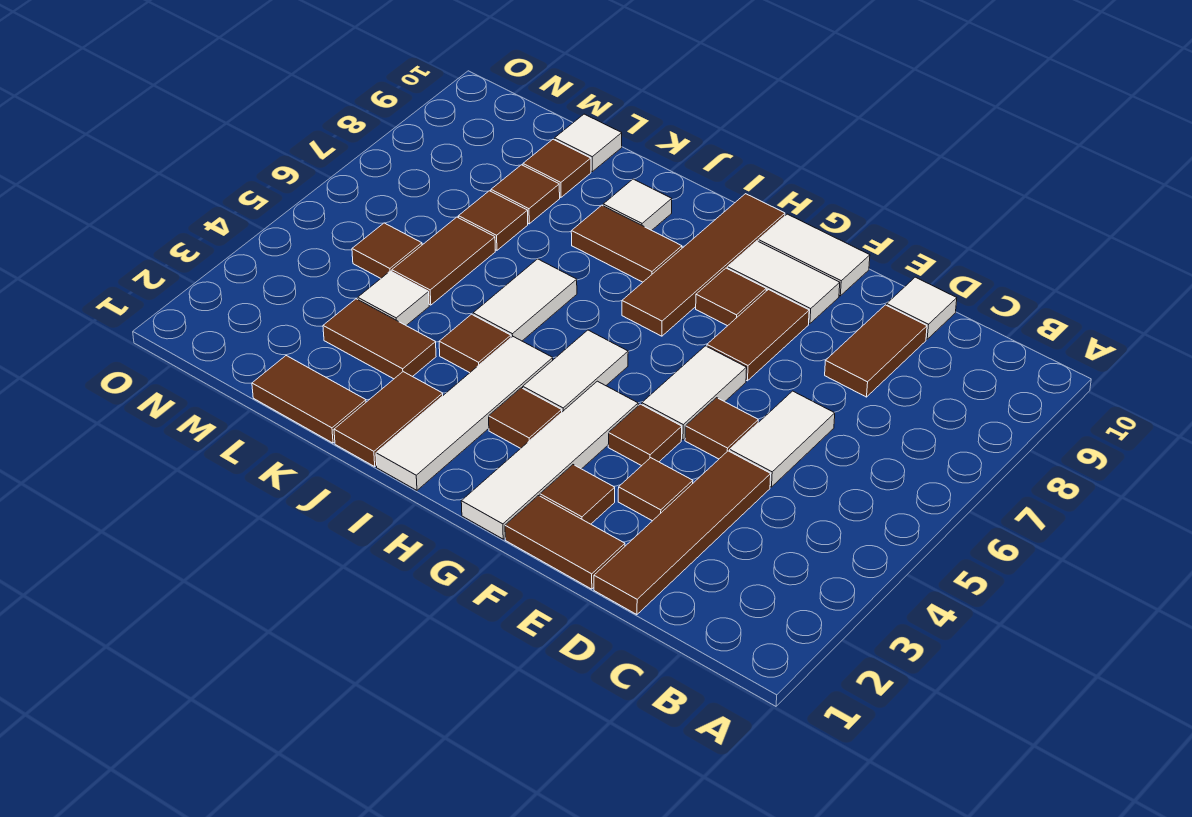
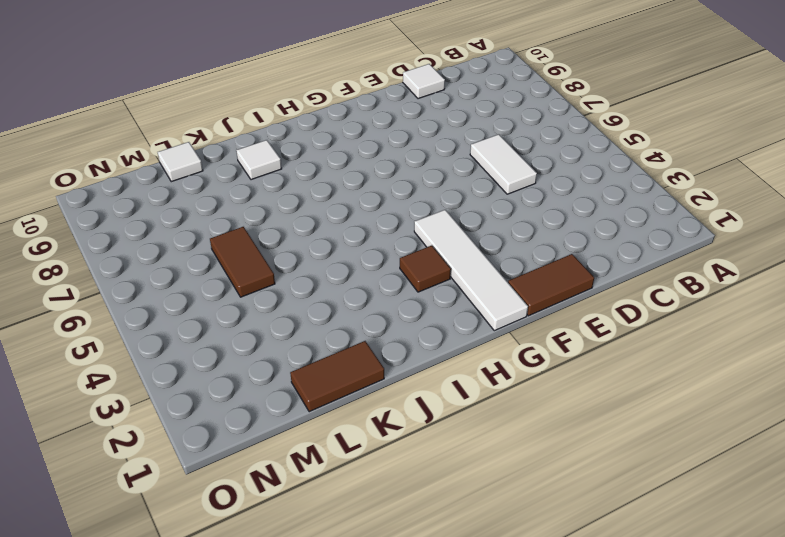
none -> brown tile D1:D4 level 1
none -> brown tile D8:D9 level 1
none -> brown tile E3 level 1
none -> brown tile E5 level 1

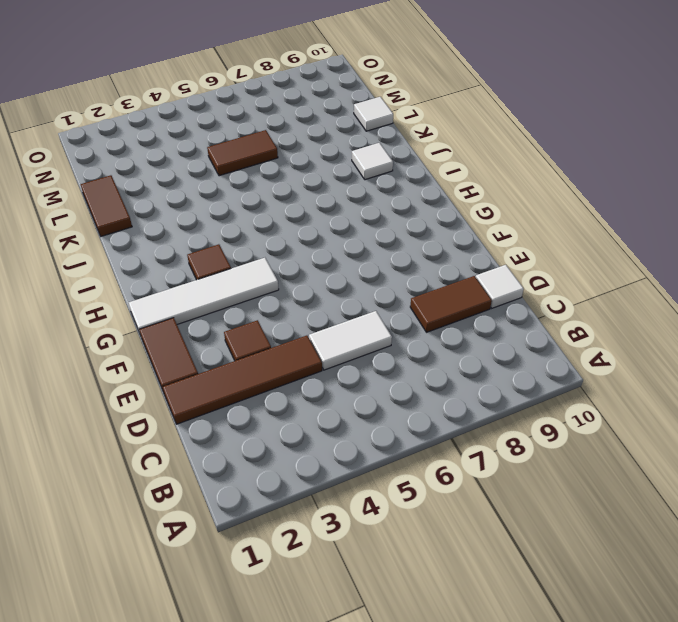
none -> brown tile E5 level 1
none -> brown tile F2 level 1
none -> brown tile F4 level 1
none -> white tile F5:F6 level 1

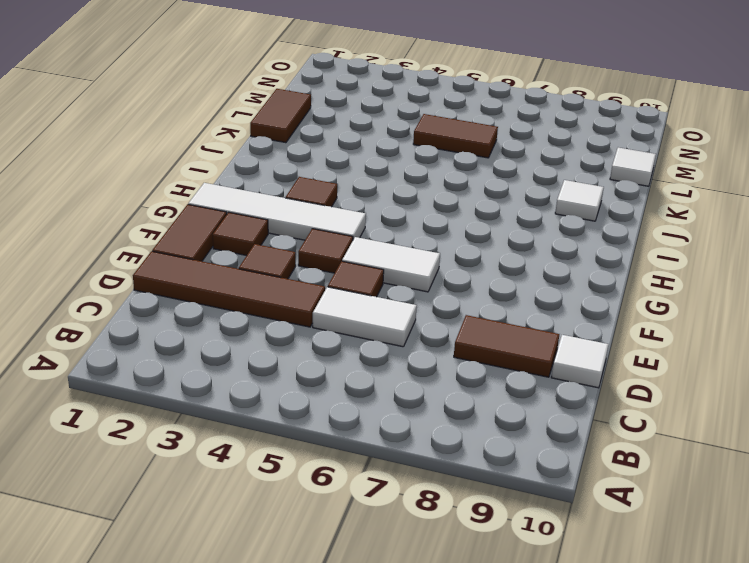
none -> brown tile F7:F8 level 1
none -> white tile F9:G9 level 1
none -> white tile F10:G10 level 1
none -> brown tile G8 level 1

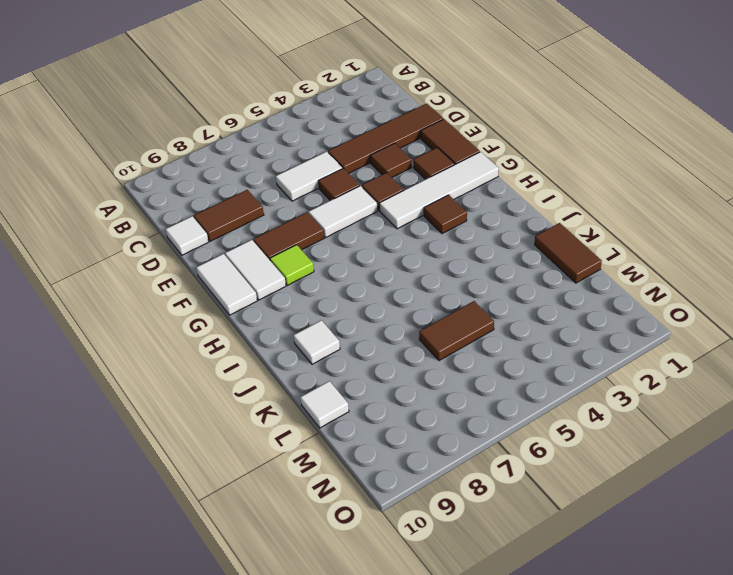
lime tile G8 level 1 -> brown tile G8 level 1
none -> white tile H4:H5 level 1
none -> brown tile H7:H10 level 1
none -> white tile I1:I4 level 1
none -> brown tile I8:J8 level 1

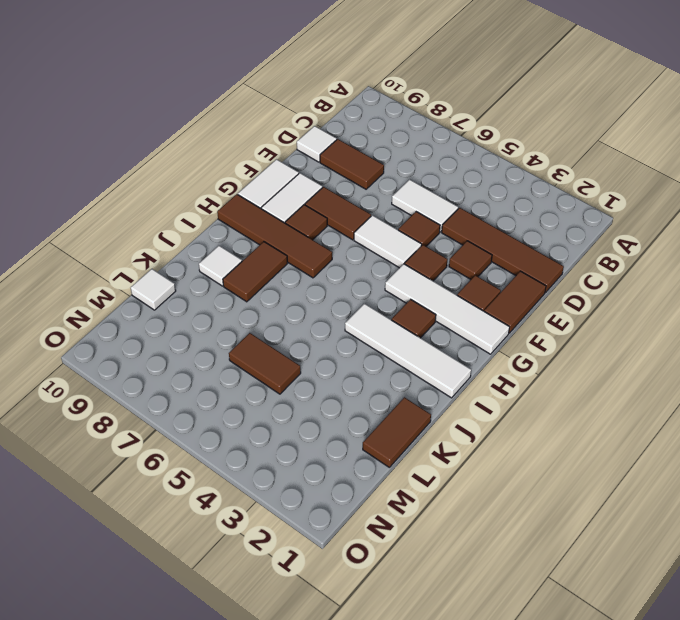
none -> white tile H4:H5 level 1
none -> brown tile J1:J2 level 1
none -> brown tile J4 level 1
none -> white tile J5:J6 level 1

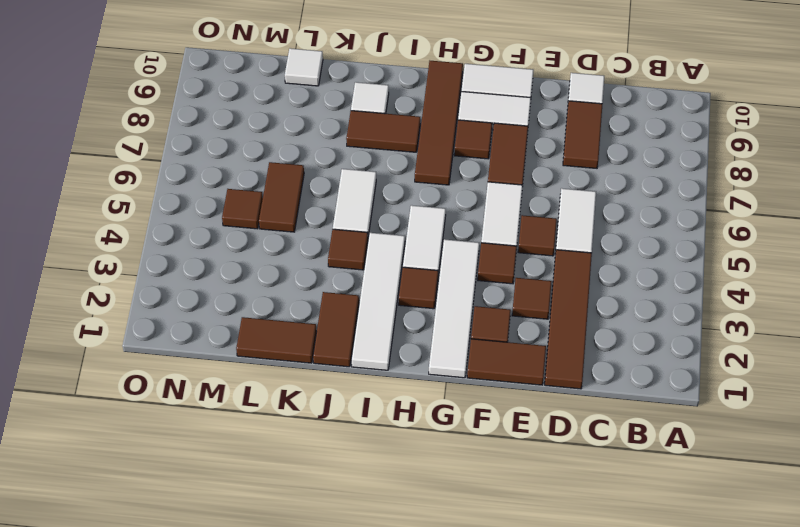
none -> brown tile K3:L3 level 1
none -> white tile L4 level 1
none -> brown tile L7 level 1
none -> brown tile L8 level 1

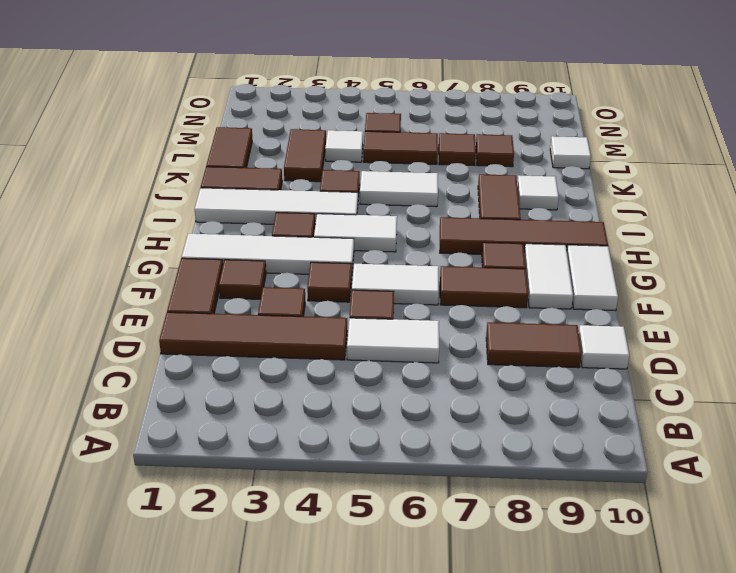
none -> brown tile L9 level 1

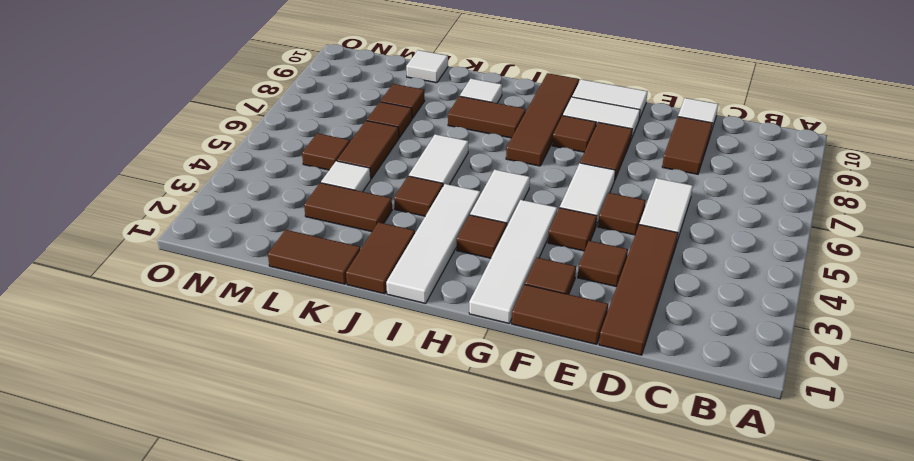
none -> brown tile L9 level 1

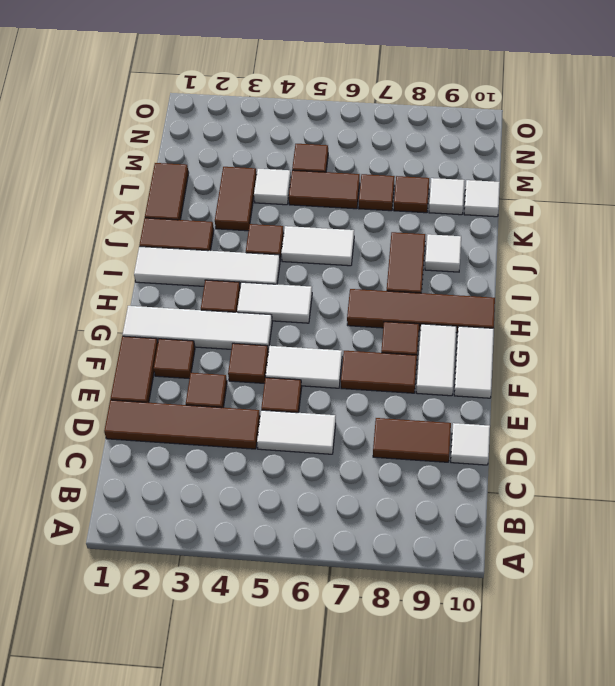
white tile L9 level 1 -> brown tile L9 level 1

